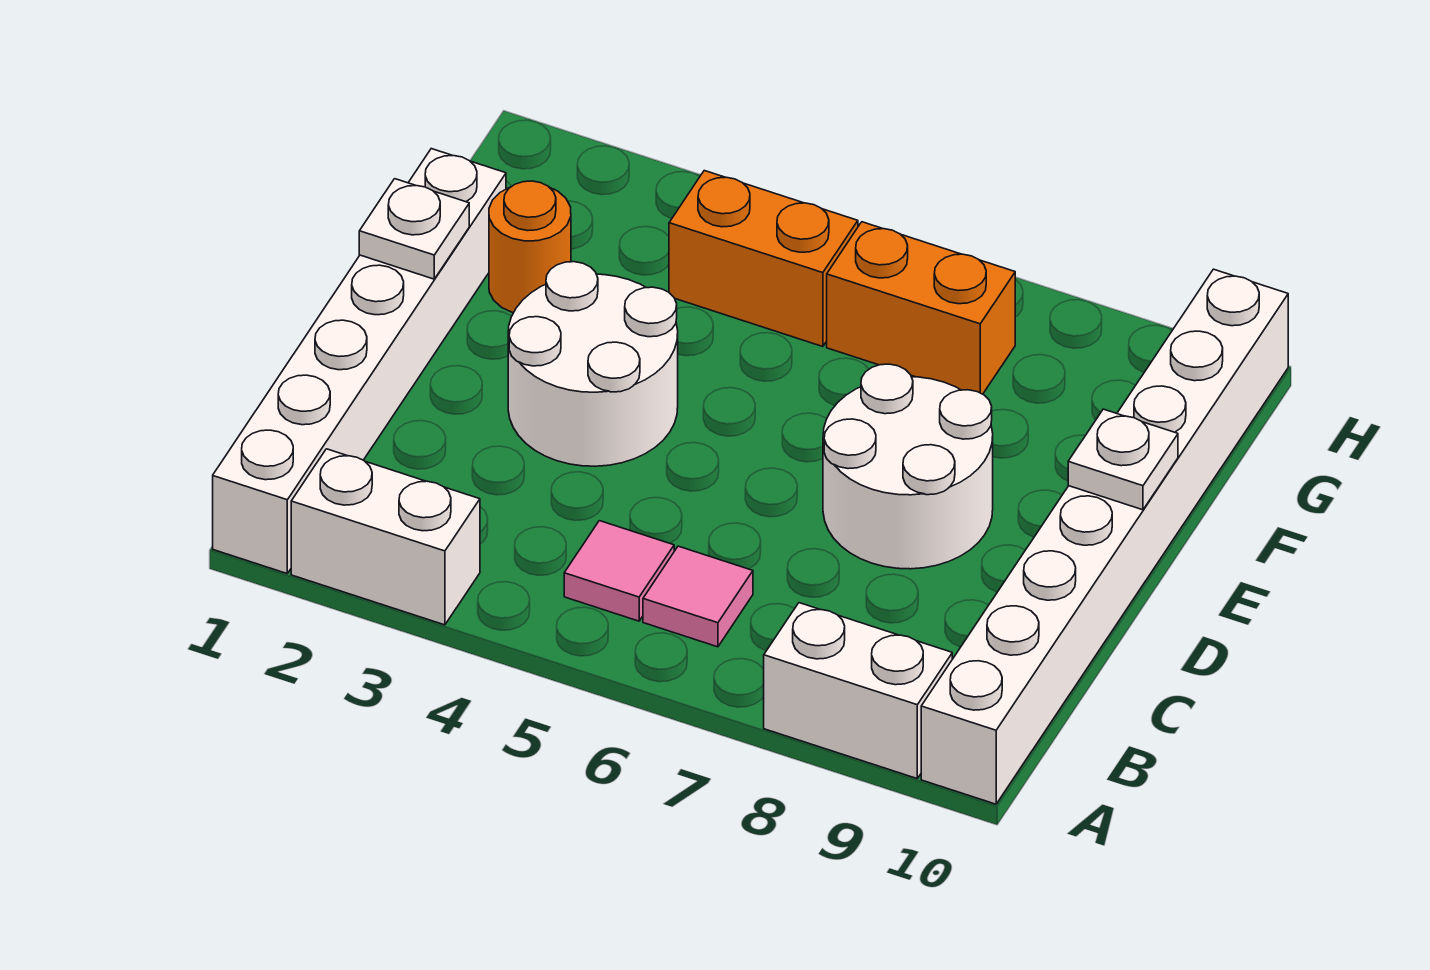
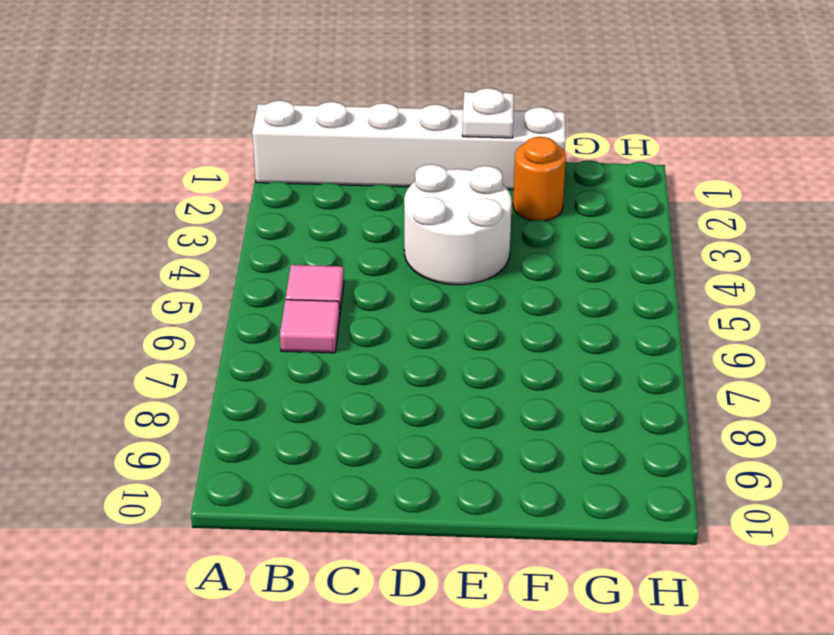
none -> white brick A2:A3 level 1
none -> white brick A8:A9 level 1
none -> white brick A10:H10 level 1

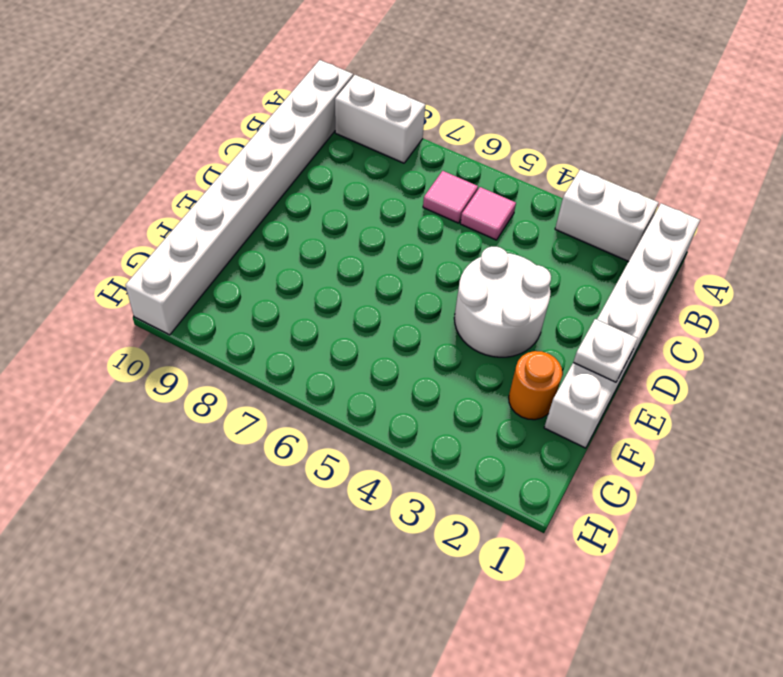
none -> white round brick D7:E8 level 1
none -> orange brick G4:G5 level 1
none -> orange brick G6:G7 level 1

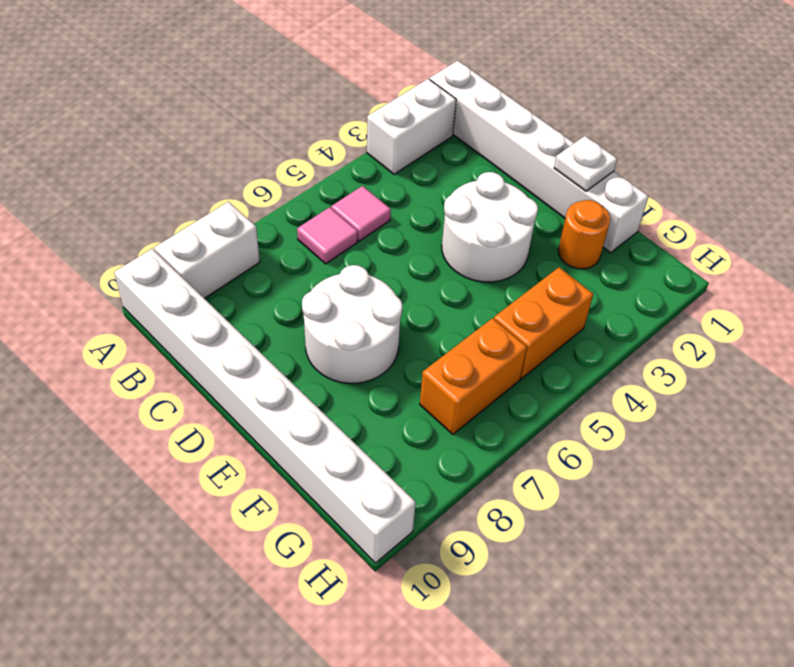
none -> white plate E10 level 2

